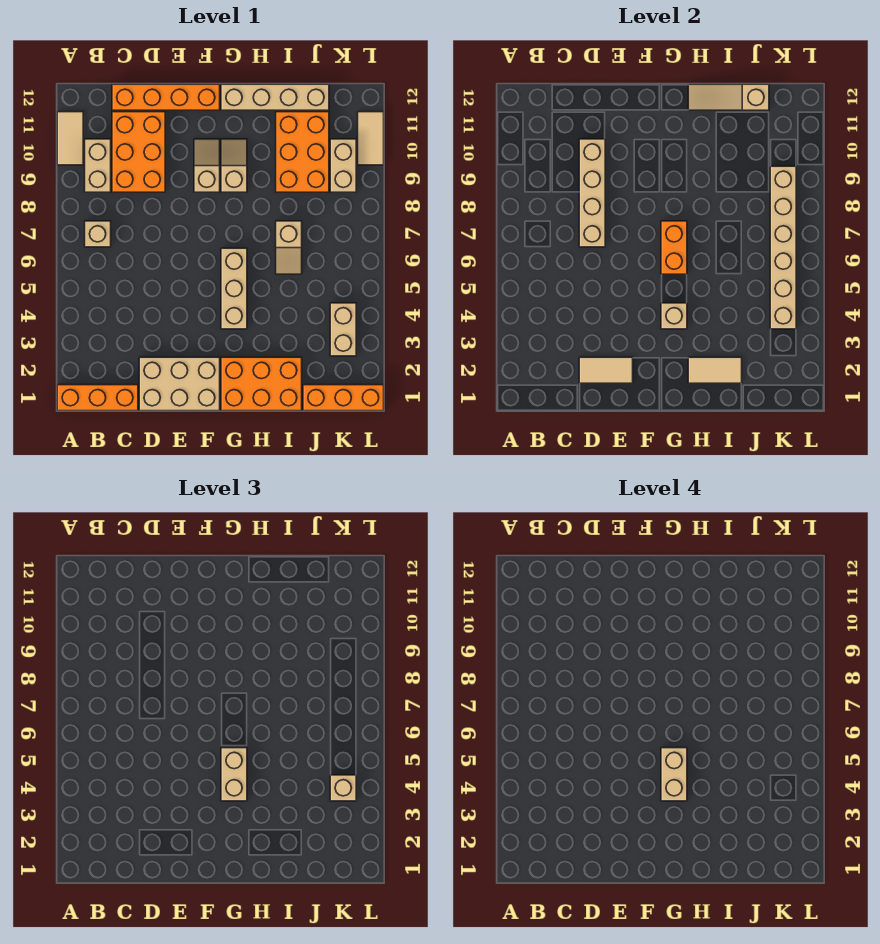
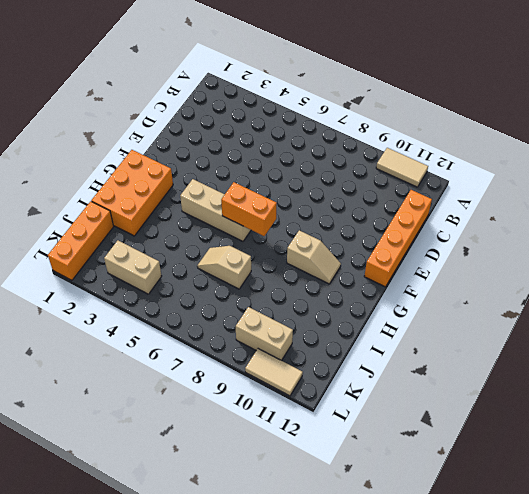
none -> orange brick A1:C1 level 1
none -> tan brick B7 level 1
none -> tan brick B9:B10 level 1

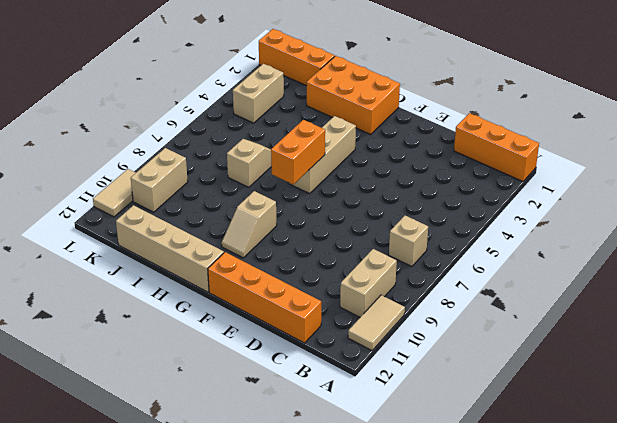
none -> orange brick C9:D11 level 1
none -> tan brick D1:F2 level 1
none -> tan slope F9:F10 level 1 top 9

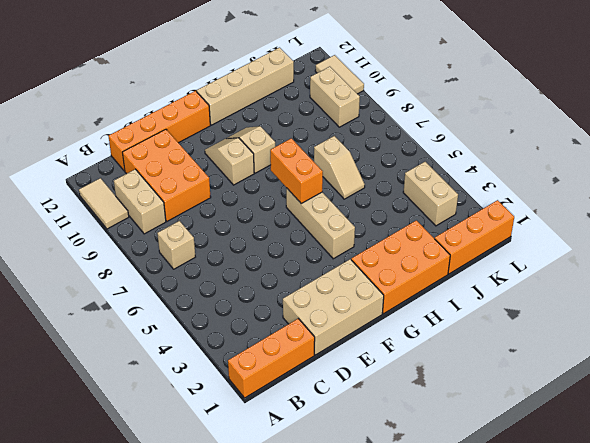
none -> orange brick I9:J11 level 1
none -> tan tile D2:E2 level 2
none -> tan brick D7:D10 level 2

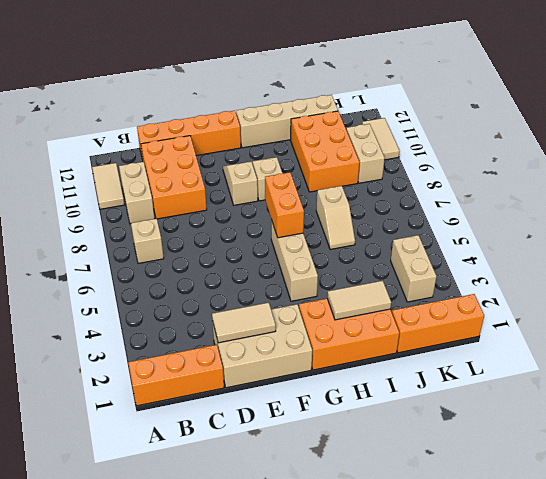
none -> tan brick D7:D10 level 2
none -> tan brick G4 level 2
none -> tan slope H12:J12 level 2 top J

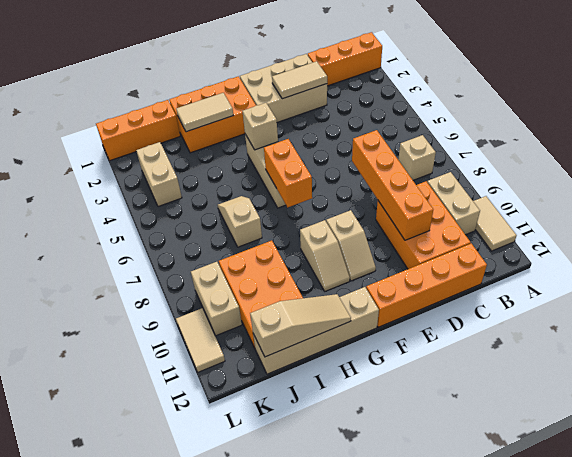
orange brick D7:D10 level 2 -> tan brick D7:D10 level 2
none -> tan brick K4:K9 level 2
none -> tan brick G4:G5 level 3
none -> tan brick K4 level 3

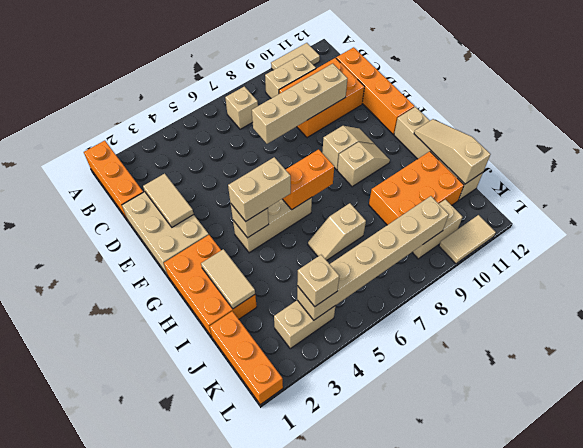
none -> tan brick G4:G5 level 4

